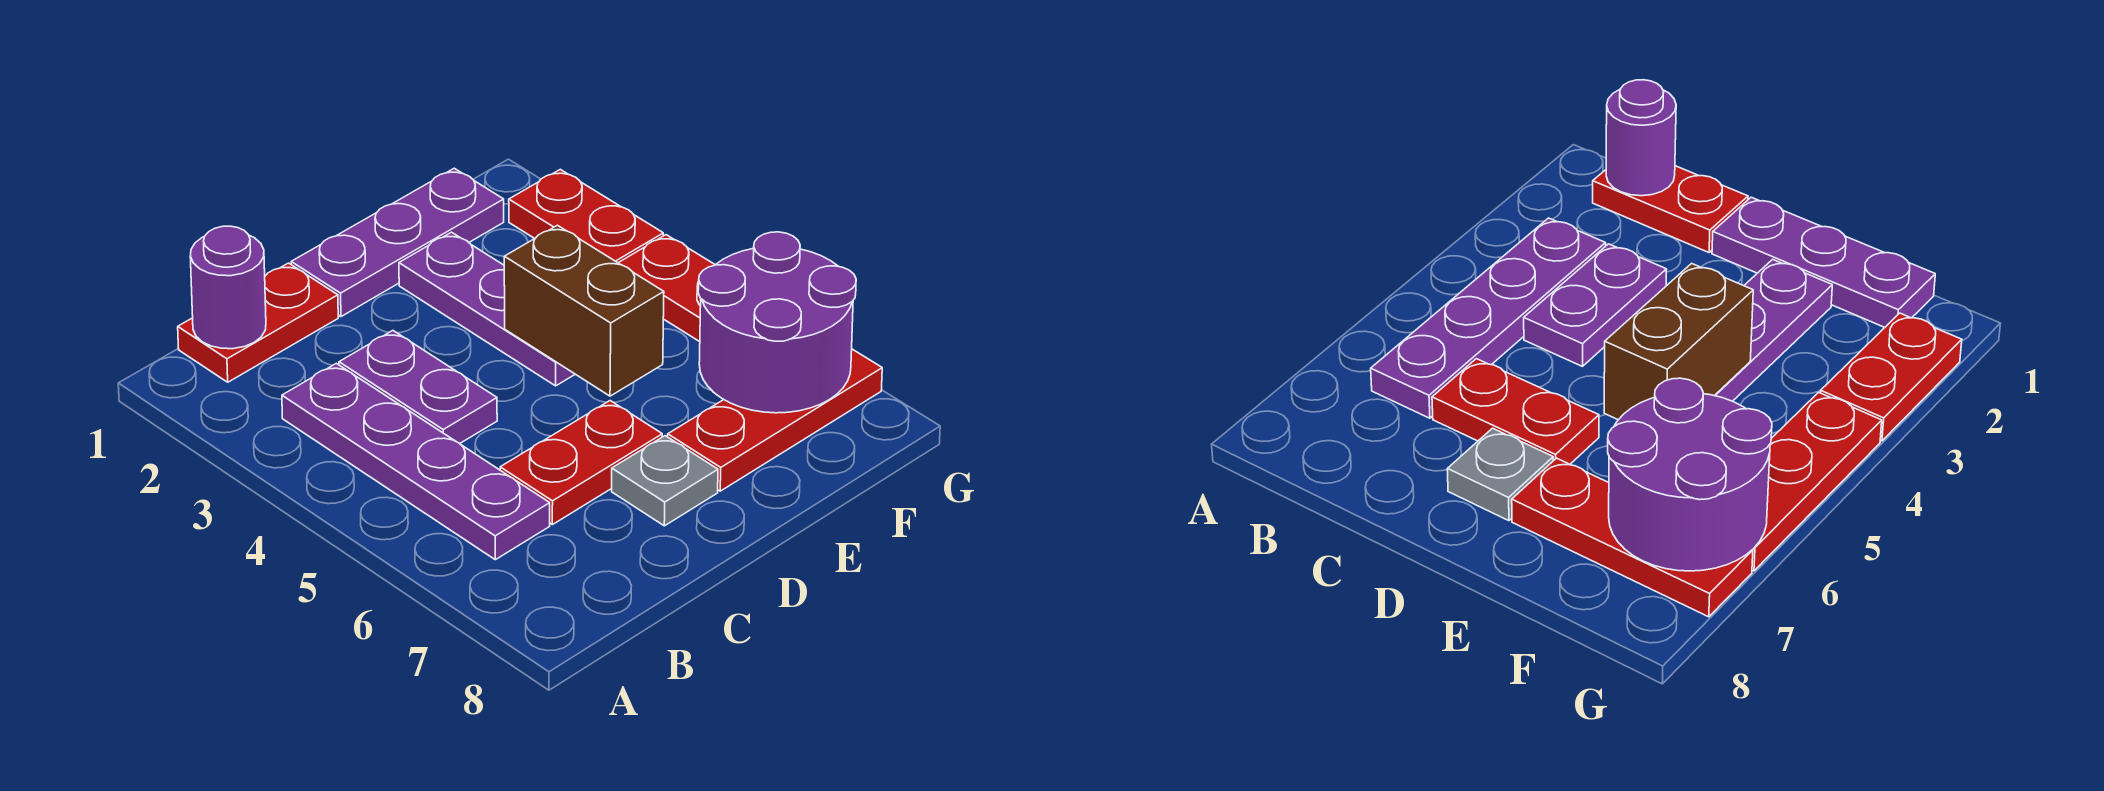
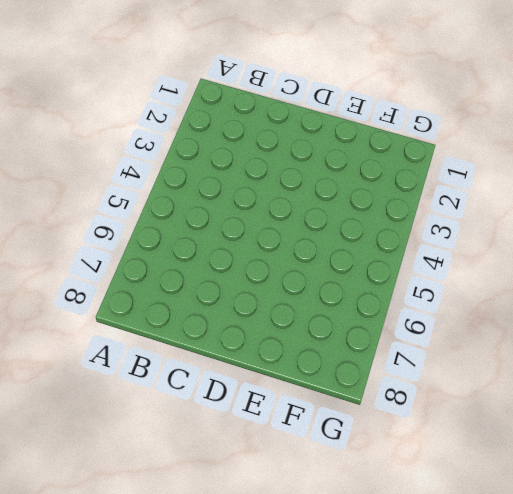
none -> red plate B1:C1 level 1
none -> purple plate B3:B6 level 1
none -> purple plate C3:C4 level 1

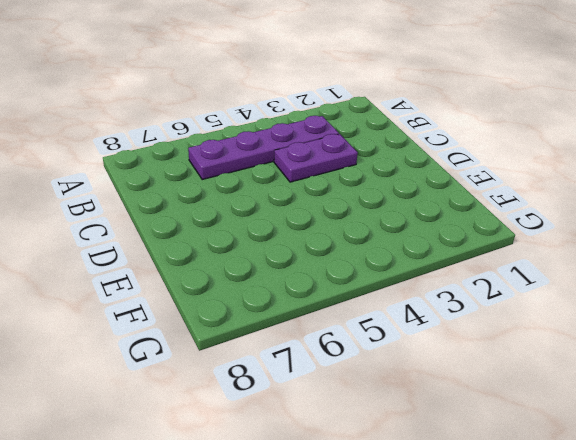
none -> red plate B1:C1 level 1
none -> red plate C6:D6 level 1
none -> purple plate D1:F1 level 1

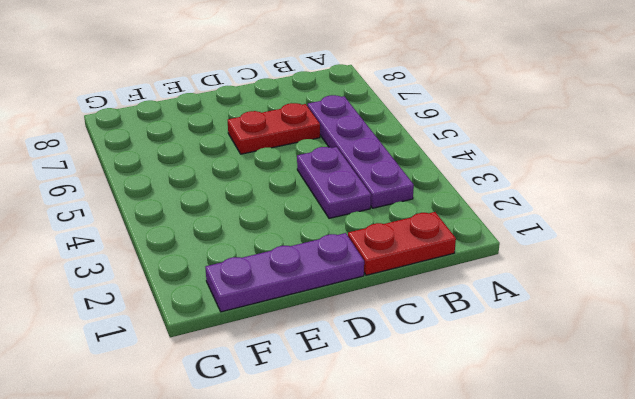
none -> grey plate D7 level 1
none -> purple plate E2:E4 level 1
none -> red plate E7:G7 level 1

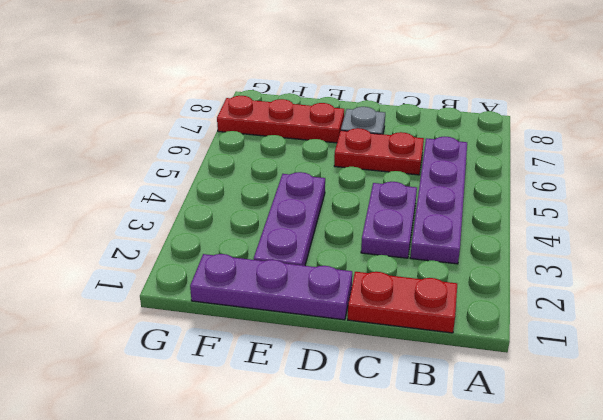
none -> red plate G2:G3 level 1
none -> red plate G4:G6 level 1
none -> purple round brick B1 level 2

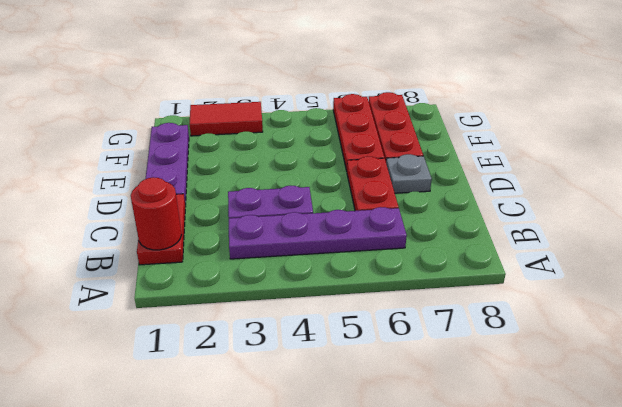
red round brick B1 level 2 -> purple round brick B1 level 2
red plate E6:G6 level 1 -> red plate G4:G6 level 1
red tile G2:G3 level 1 -> red plate G2:G3 level 1
none -> purple plate E2:E4 level 1
none -> brown brick E4:E5 level 2
none -> purple round brick F6:G7 level 2

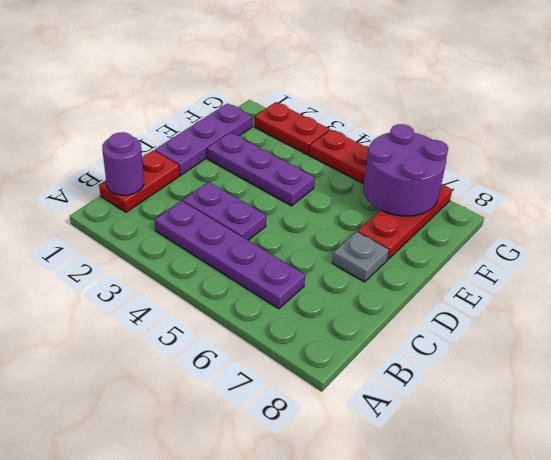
none -> red plate C6:D6 level 1
none -> brown brick E4:E5 level 2

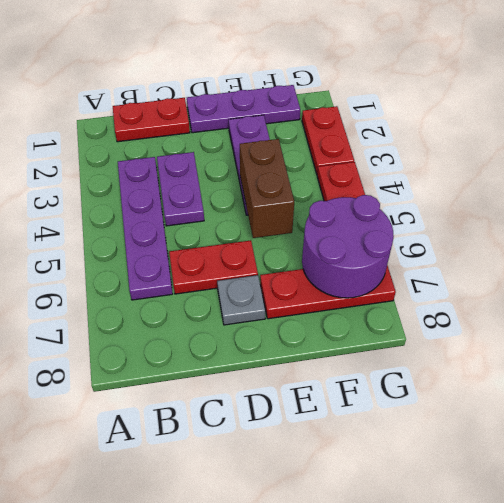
none -> purple round brick B1 level 2

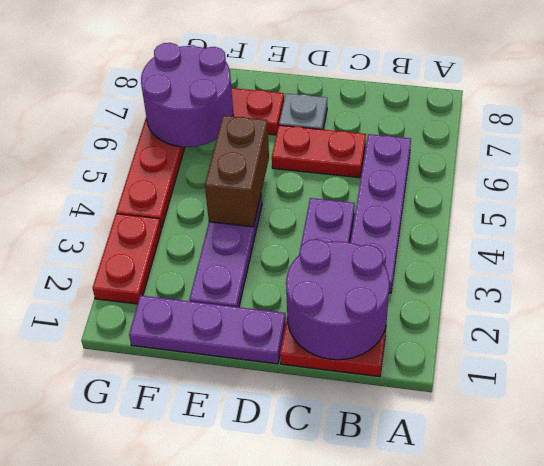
purple round brick B1:C2 level 2 -> purple round brick B1 level 2

